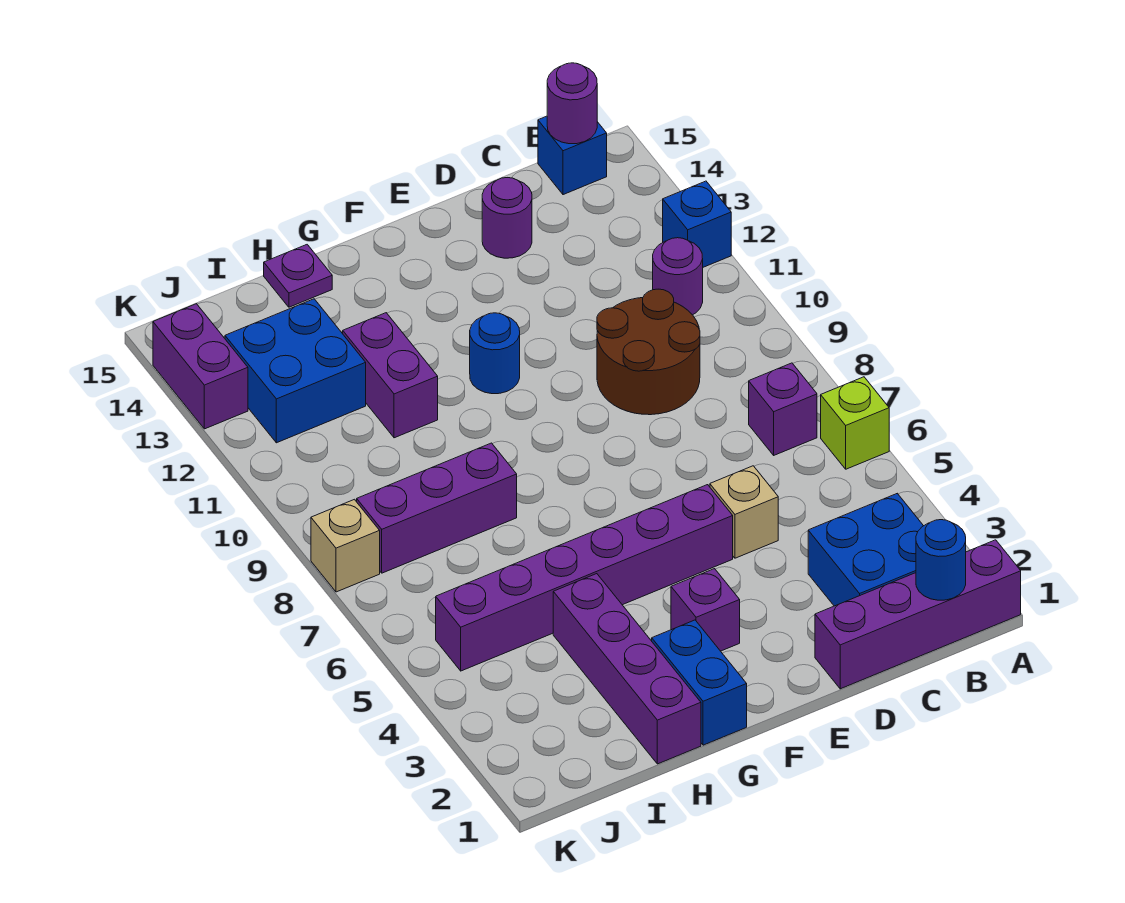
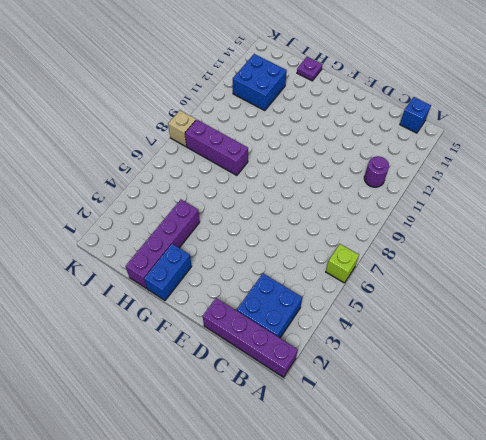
none -> blue brick A12 level 1
none -> purple brick B7 level 1
none -> brown round brick C9:D10 level 1

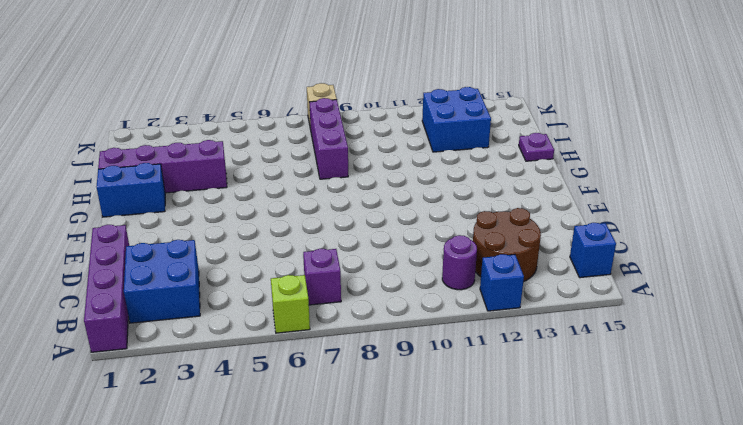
brown round brick B12:C13 level 1 -> brown round brick C9:D10 level 1
none -> tan brick D5 level 1
none -> purple round brick D14 level 1
none -> purple brick E5:J5 level 1

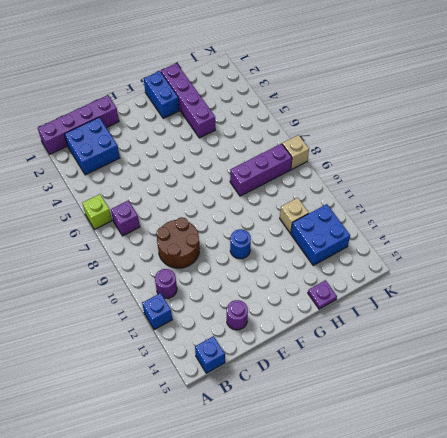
tan brick I11 level 1 -> tan brick D5 level 1
none -> purple brick E5:J5 level 1
none -> purple brick F3 level 1
none -> purple brick H11:H12 level 1

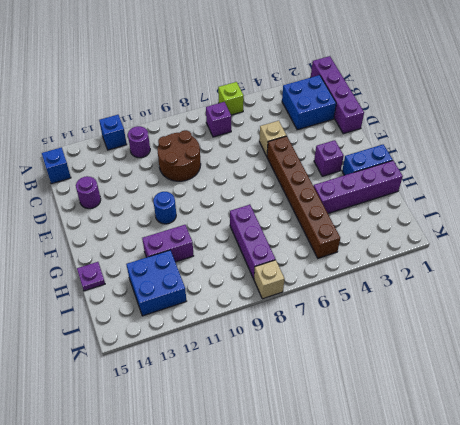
brown brick E5:J5 level 1 -> purple brick E5:J5 level 1
none -> purple brick K13:K14 level 1
none -> blue round brick B1 level 2
none -> purple round brick B15 level 2

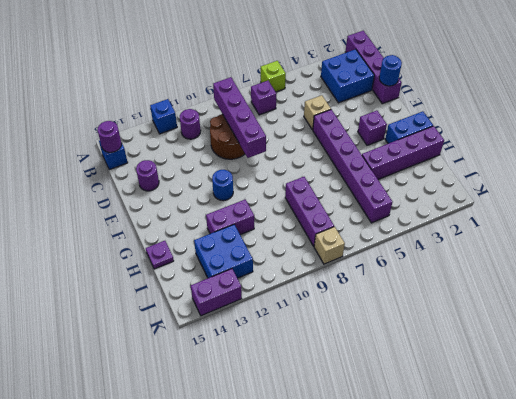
purple brick B9:E9 level 2 -> none
blue round brick D1 level 2 -> blue round brick B1 level 2

